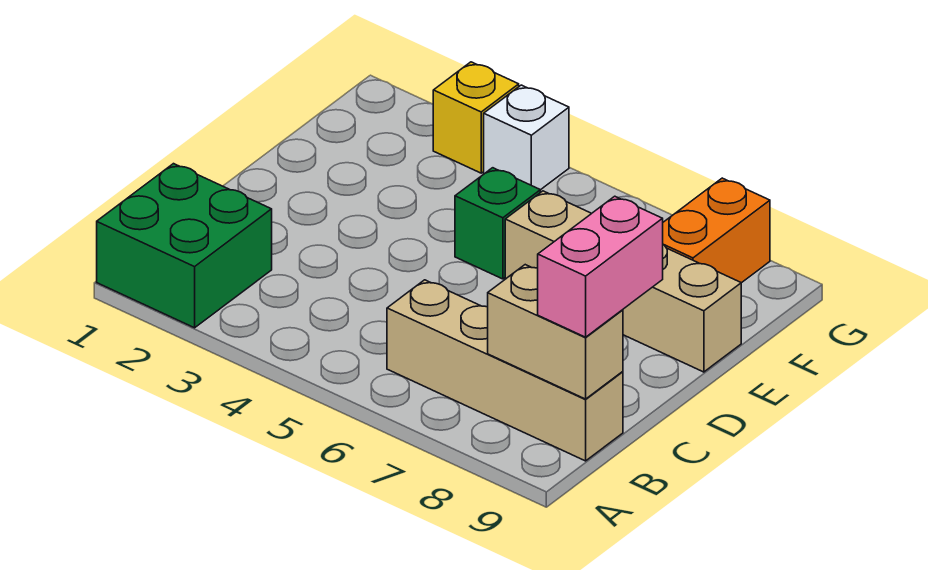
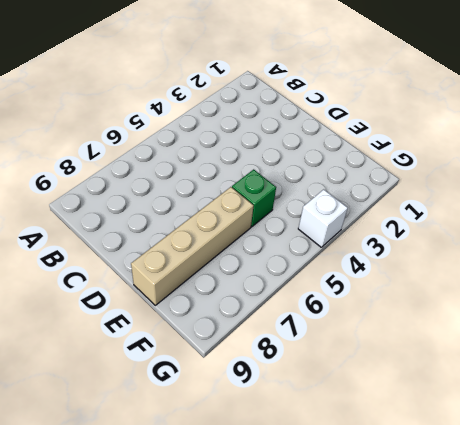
none -> green brick A1:B2 level 1
none -> tan brick B6:B9 level 1

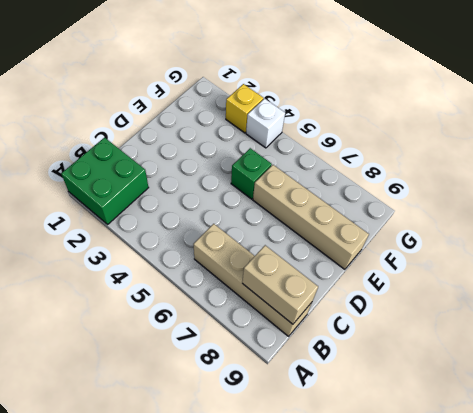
none -> orange brick F8:G8 level 1
none -> pink brick B9:C9 level 3

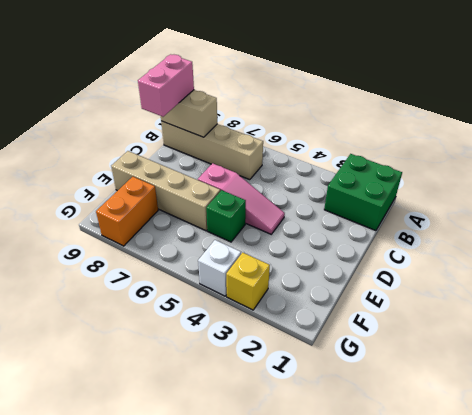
pink slope D4:D6 level 1 top 6 -> none

